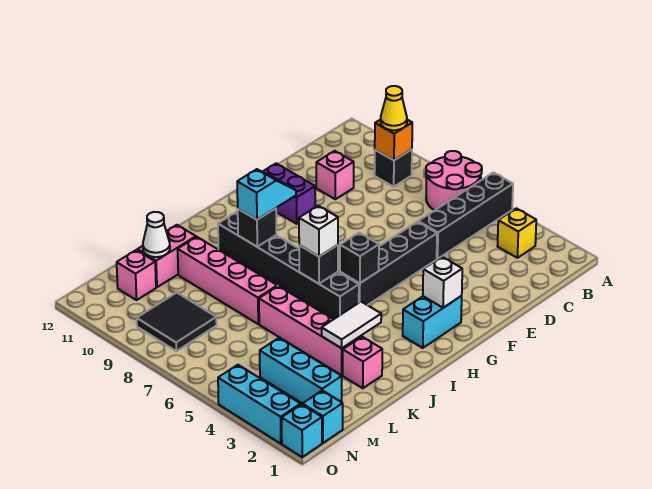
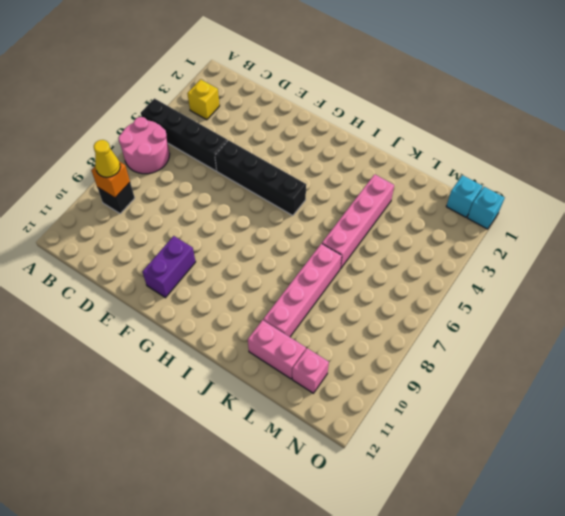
none -> pink brick D10 level 1
none -> cyan brick G2:H2 level 1
none -> black brick I5:I10 level 1

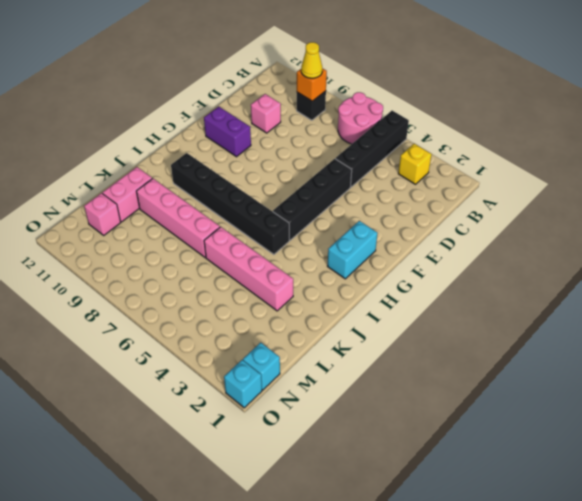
none -> pink brick K2 level 1
none -> cyan brick M2:M4 level 1
none -> black tile M8:N9 level 1

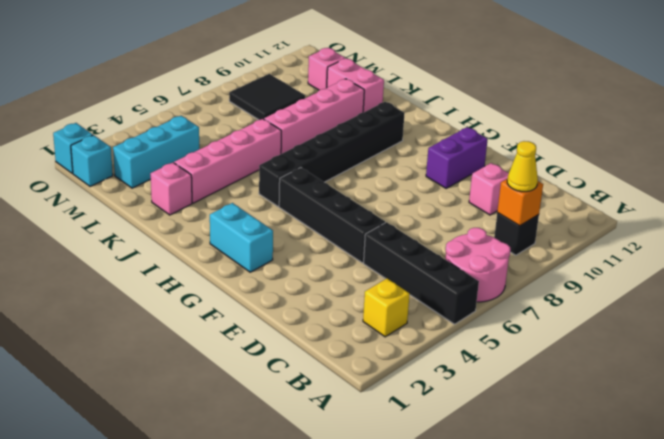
none -> cyan brick O2:O4 level 1
none -> white brick G2 level 2
none -> black brick H5 level 2

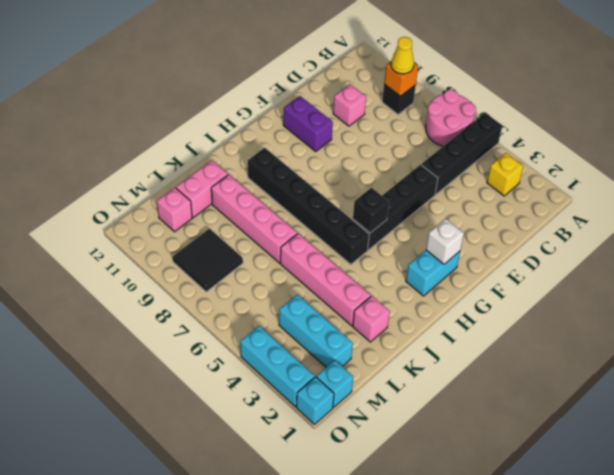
none -> black brick I6 level 2
none -> black brick I9 level 2
none -> white tile J3:K3 level 2

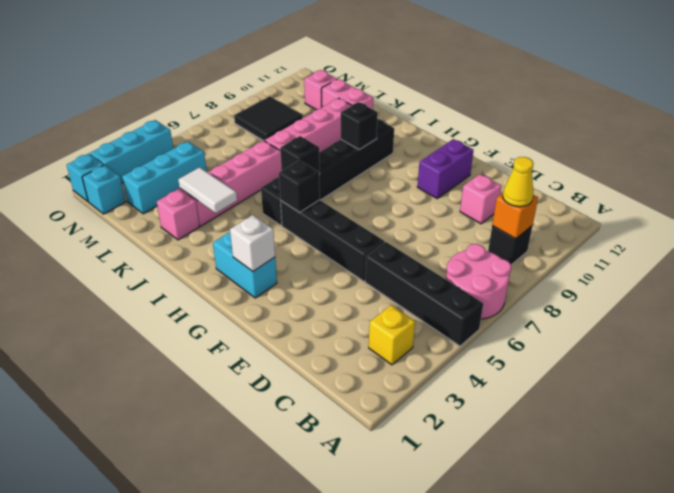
none -> white cone L11 level 2
none -> cyan slope H9:I9 level 3 top I
none -> white brick I6 level 3

